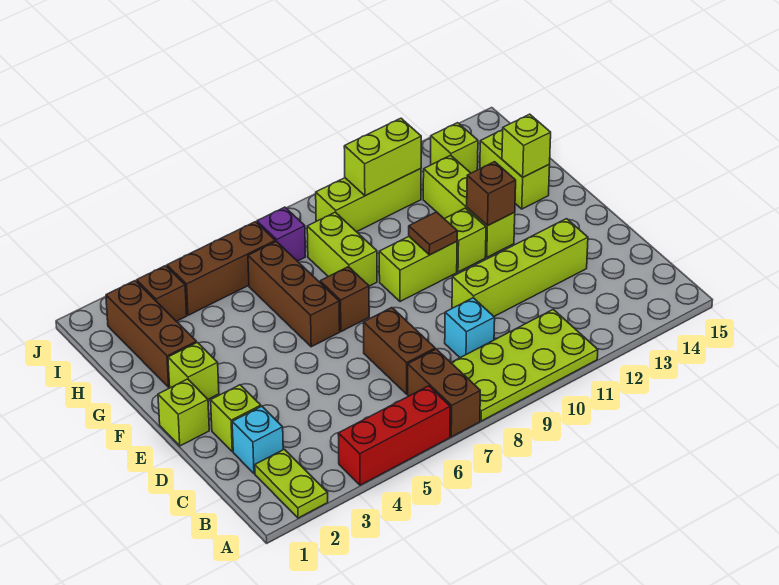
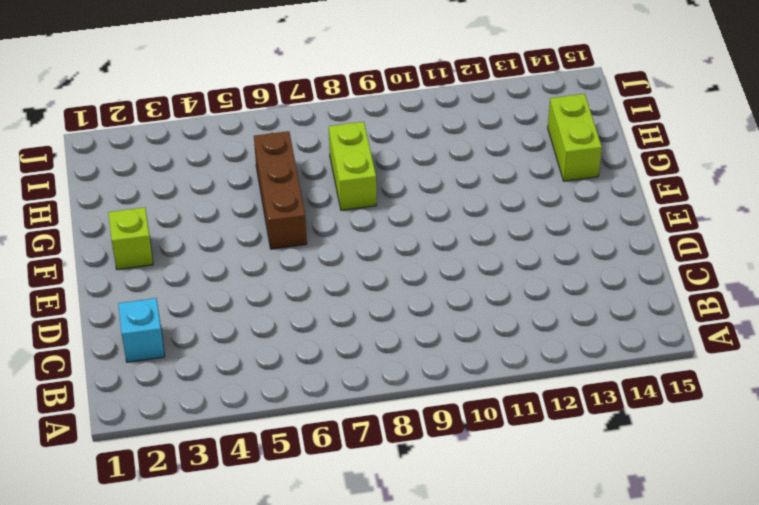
none -> lime plate A2:B2 level 1
none -> red brick A4:A6 level 1
none -> brown brick A7:B7 level 1

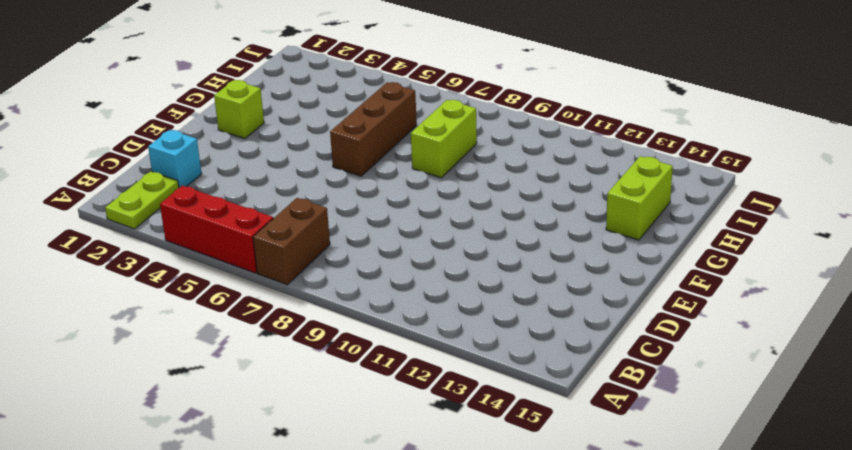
none -> lime plate A8:B11 level 1
none -> brown brick C7:D7 level 1
none -> cyan brick C9 level 1

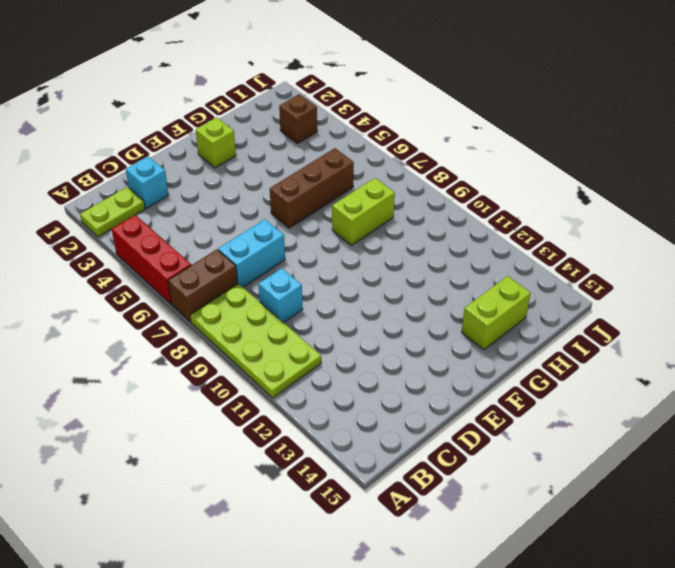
cyan brick C7:D7 level 1 -> brown brick C7:D7 level 1
none -> lime brick D2 level 1
none -> lime brick D10:D13 level 1
none -> lime brick E1 level 1

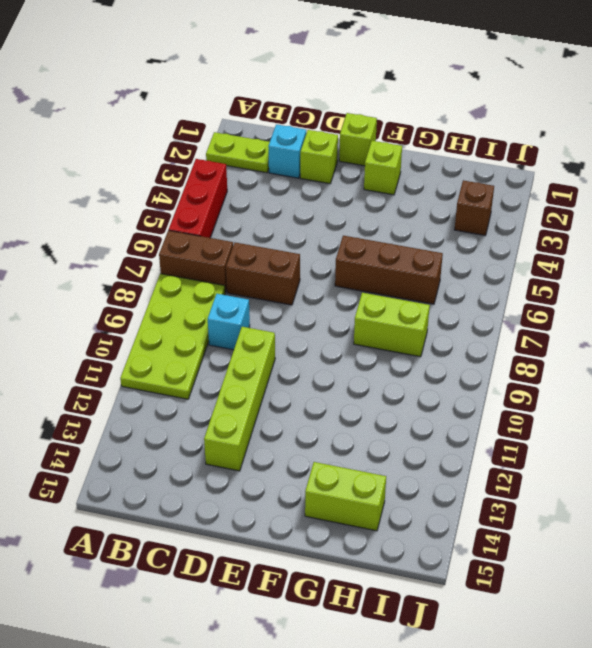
none -> brown brick F7 level 1
none -> lime brick F9:F10 level 1
none -> lime brick F11 level 1

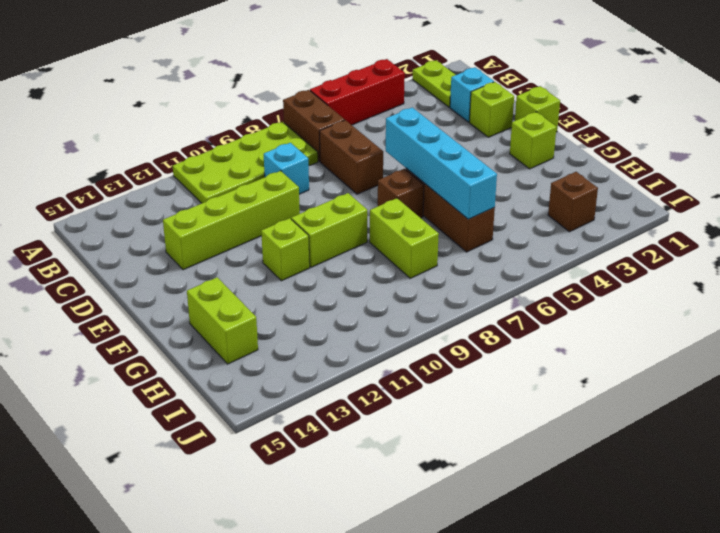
cyan brick E6:H6 level 2 -> none
none -> lime brick F12:H12 level 1
none -> brown brick G2:I2 level 1
none -> brown brick I4:I6 level 1

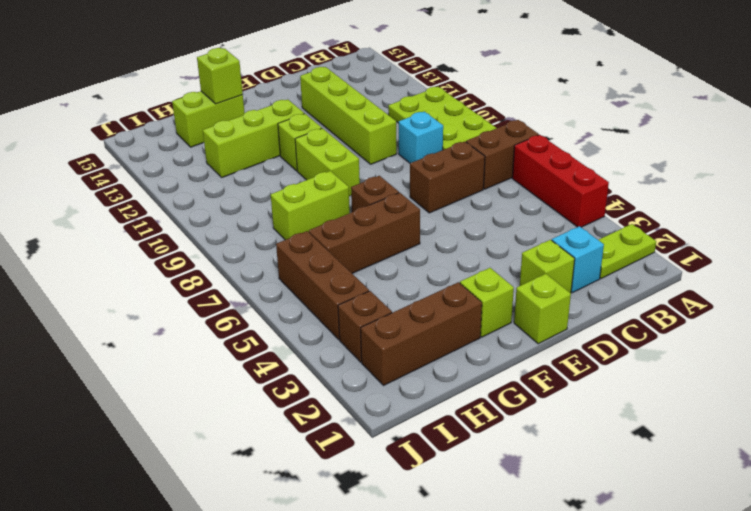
none -> purple brick I7 level 1
none -> lime brick I9:I11 level 1
none -> lime brick I13 level 1

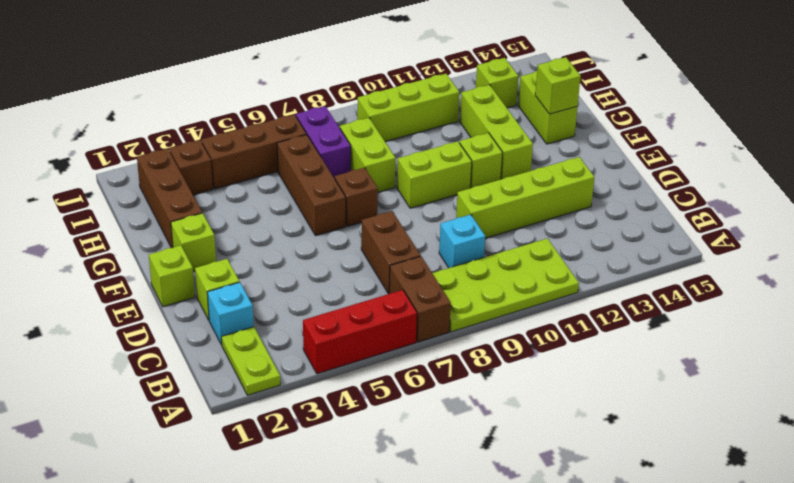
purple brick H7:I7 level 1 -> purple brick I7 level 1
none -> brown tile F10 level 2
none -> brown brick F12 level 2
none -> lime brick I10:I11 level 2

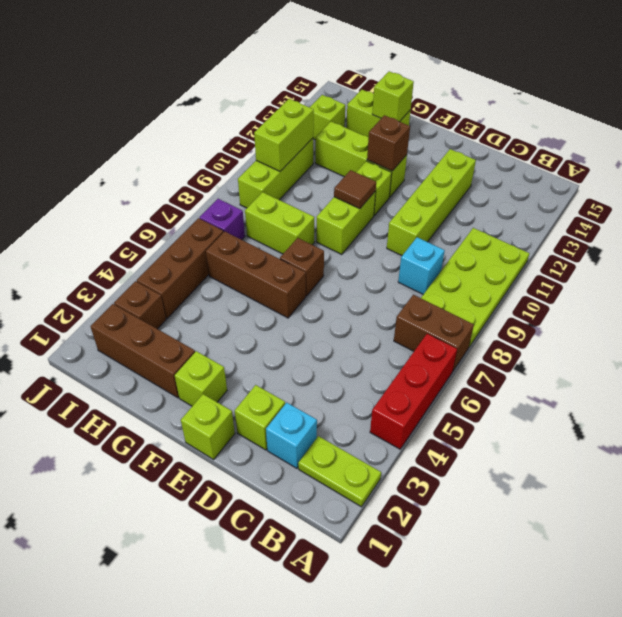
none -> brown brick C7:D7 level 1

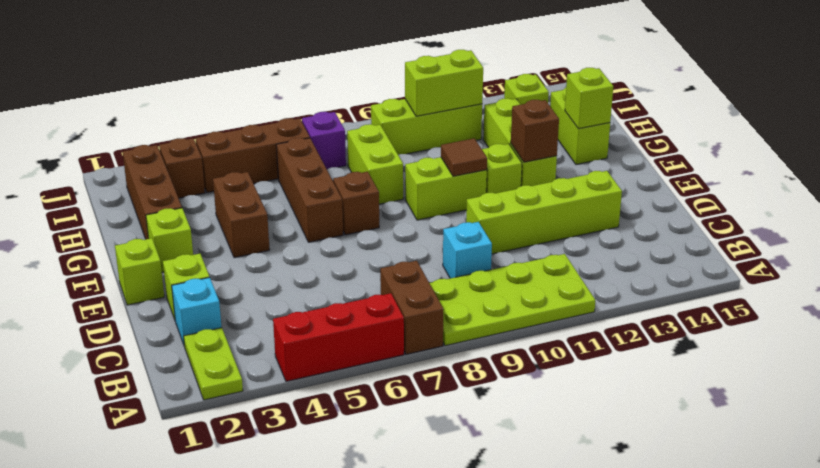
brown brick F4:G4 level 1 -> brown brick C7:D7 level 1

